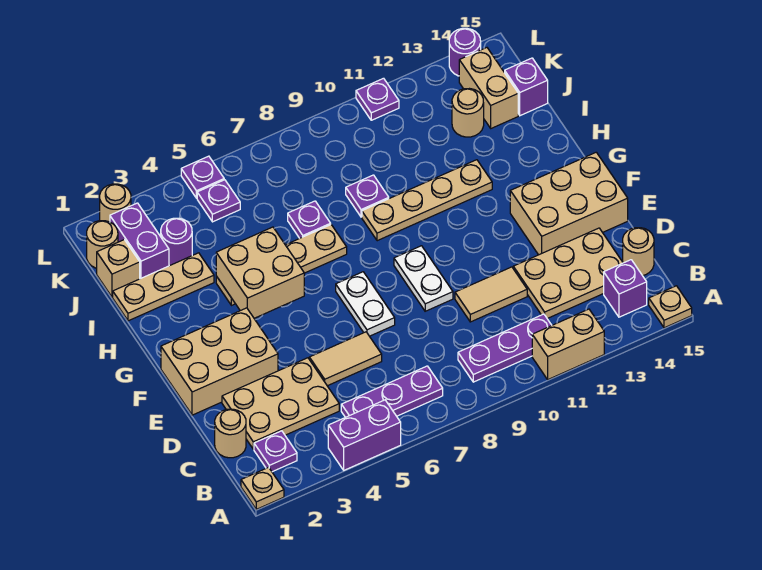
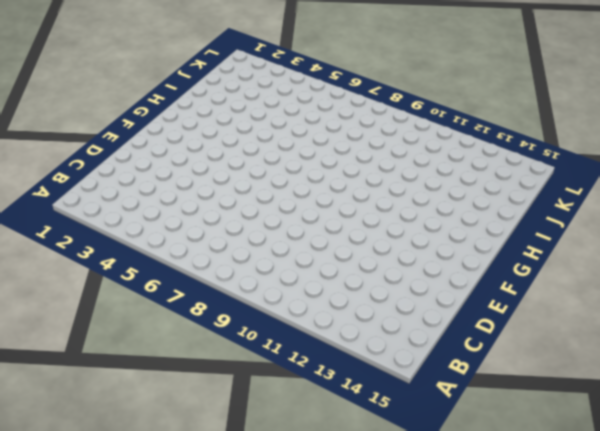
none -> tan plate A1 level 1
none -> purple brick A4:A5 level 1
none -> tan brick A11:A12 level 1
none -> tan plate A15 level 1

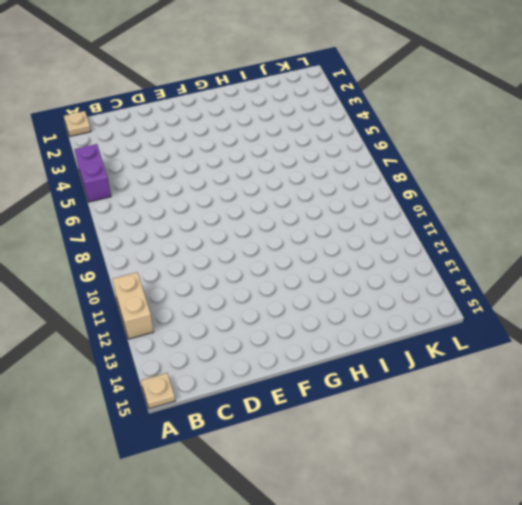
none -> purple plate B2 level 1
none -> purple plate B5:B7 level 1
none -> purple plate B9:B11 level 1
none -> purple brick B14 level 1

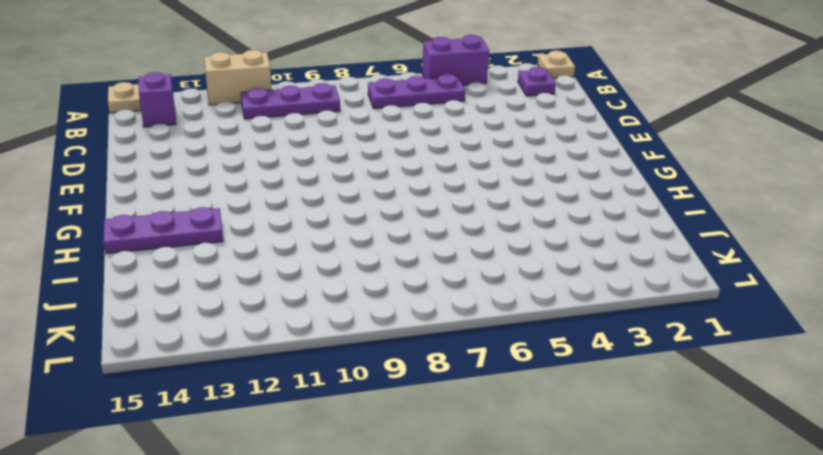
purple plate H13:H15 level 1 -> none
none -> tan round brick C1 level 1
none -> tan plate C2:D4 level 1
none -> tan plate C12:D14 level 1
none -> tan round brick C15 level 1

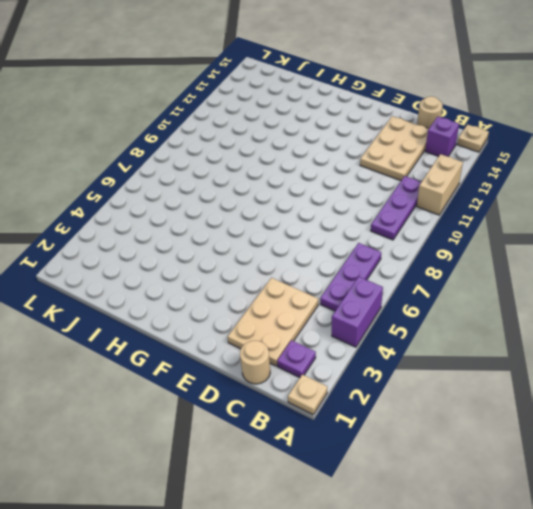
none -> tan tile D5:D6 level 1
none -> tan tile D10:D11 level 1
none -> tan brick E1:F3 level 1
none -> white plate E7:F7 level 1

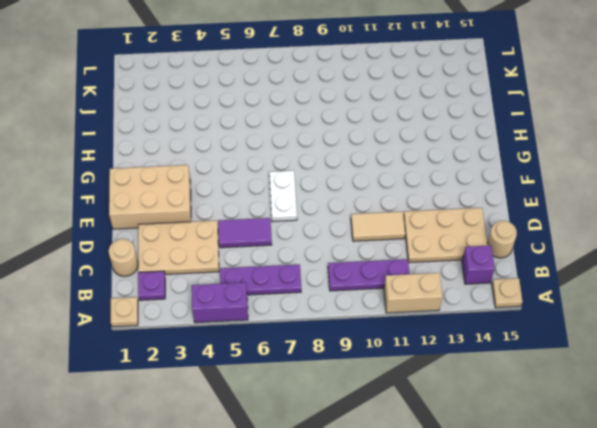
purple tile D5:D6 level 1 -> tan tile D5:D6 level 1
none -> white plate E9:F9 level 1
none -> tan brick E13:F15 level 1
none -> tan plate H4:H7 level 1
none -> tan plate H9:H12 level 1

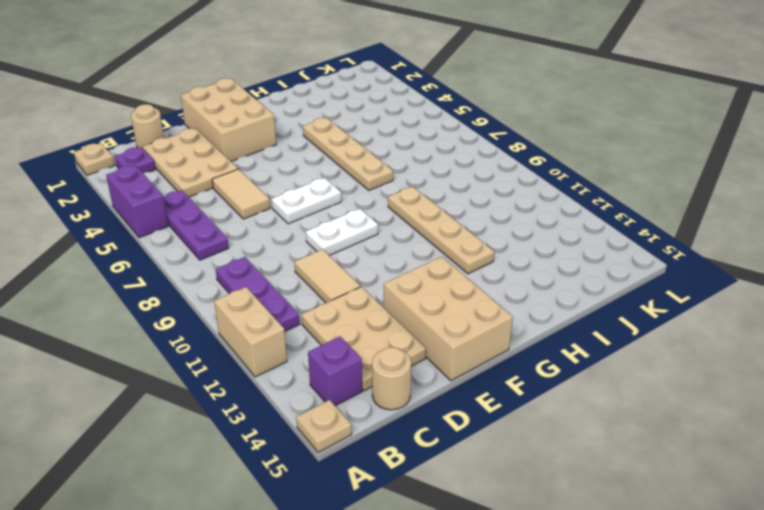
none -> tan plate I1:I3 level 1
none -> purple plate I7 level 1
none -> purple plate I9 level 1
none -> tan brick J1 level 1

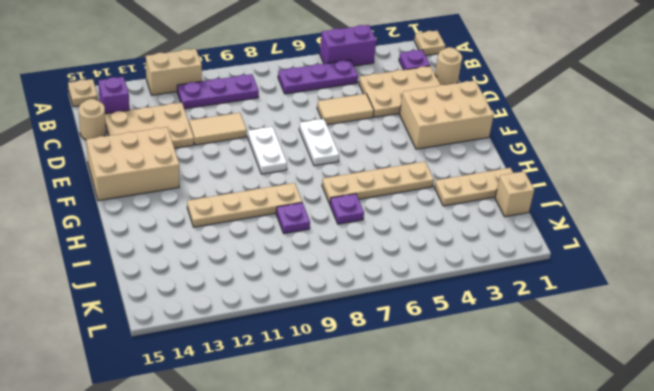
none -> purple brick J2:K2 level 1
none -> purple round brick J3 level 1
none -> tan round brick J13 level 1
none -> tan brick J14:K14 level 1

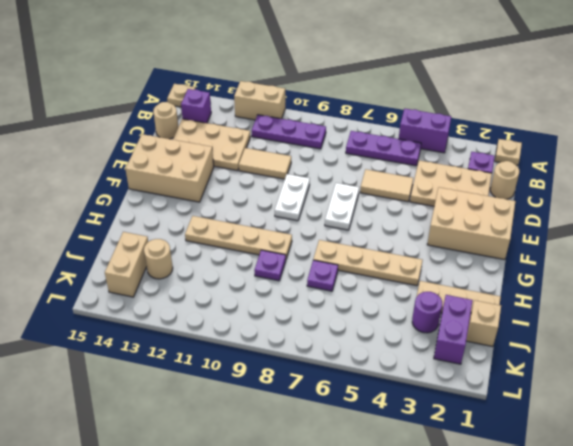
none -> purple brick J15 level 1
none -> tan round brick K1 level 1
none -> purple plate K5 level 1
none -> tan round brick L2 level 1

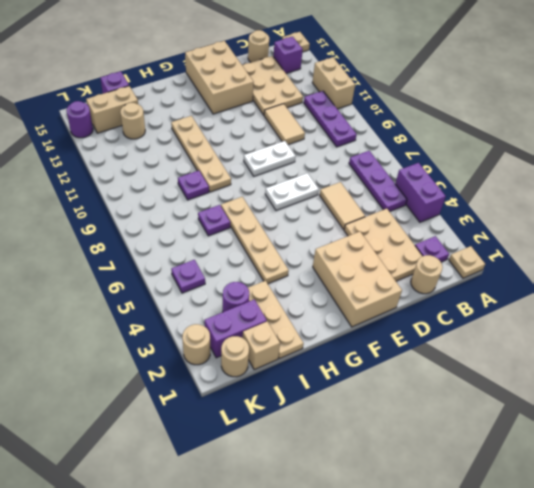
none -> purple plate L5 level 1
none -> purple plate L11 level 1
none -> tan brick G4:H5 level 2

